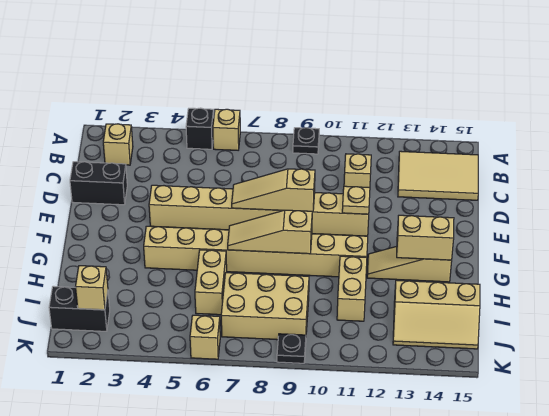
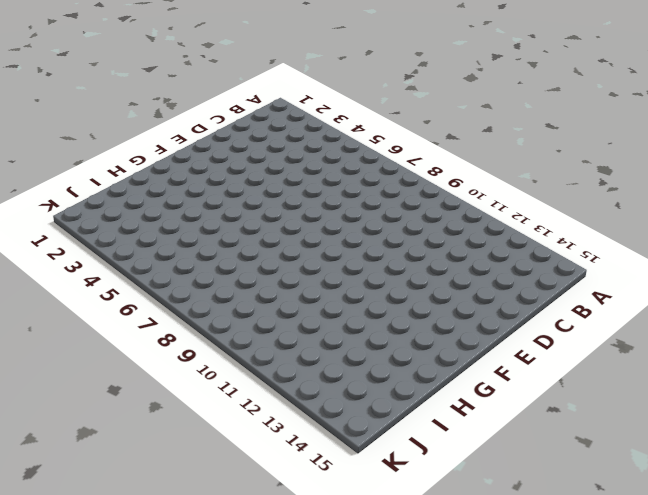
none -> black brick A5 level 1
none -> tan brick A6 level 1
none -> black plate A9 level 1

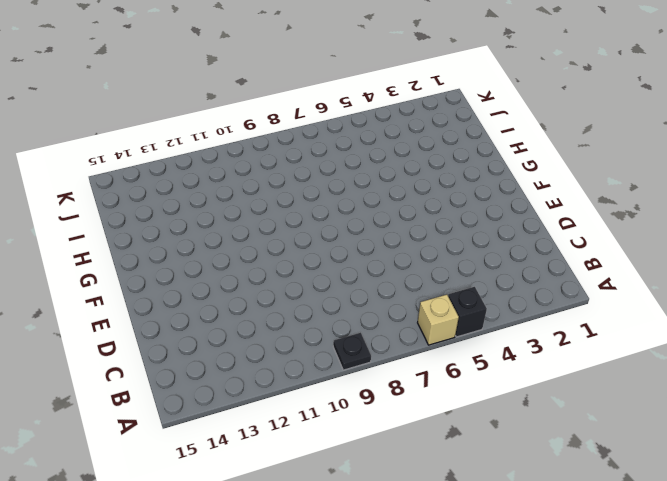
none -> tan brick B2 level 1
none -> tan tile B13:C15 level 1
none -> tan brick C11 level 1

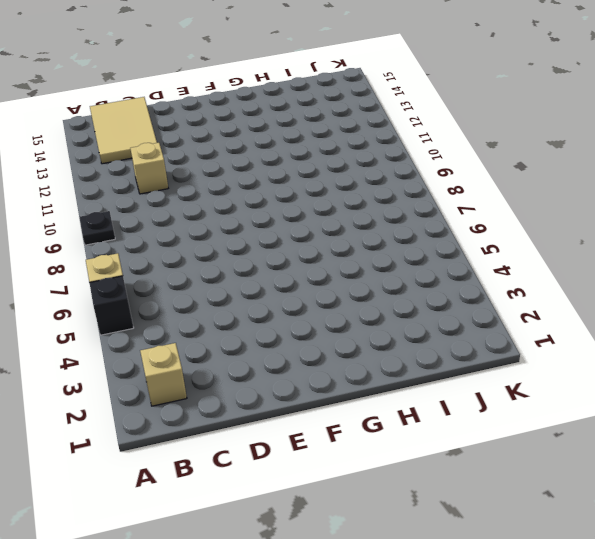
none -> black brick D1:D2 level 1
none -> tan brick E4:E11 level 1
none -> tan brick G4:G11 level 1

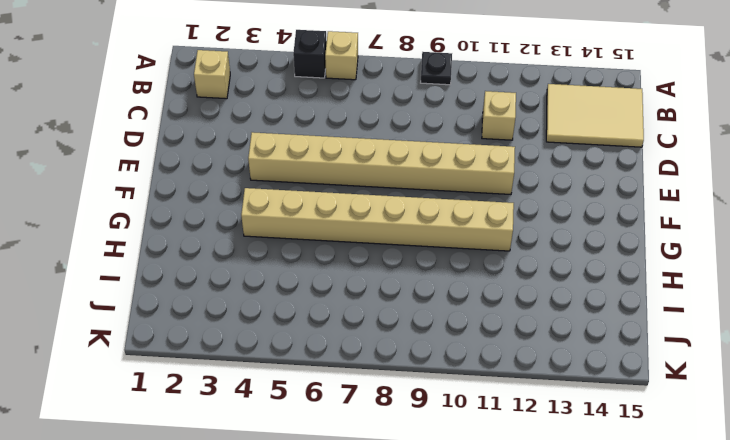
none -> black brick D1:D2 level 1
none -> tan slope G12:G14 level 1 top 14
none -> tan brick H6:I6 level 1

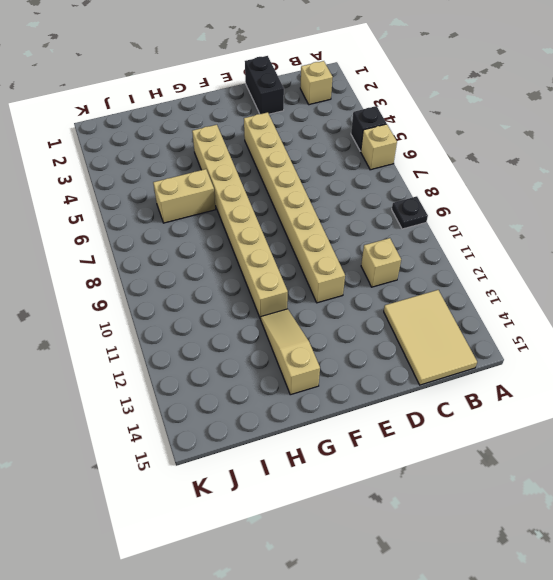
none -> tan brick H11:I11 level 1
none -> tan brick I7:J9 level 1
none -> tan slope I13:J15 level 1 top I

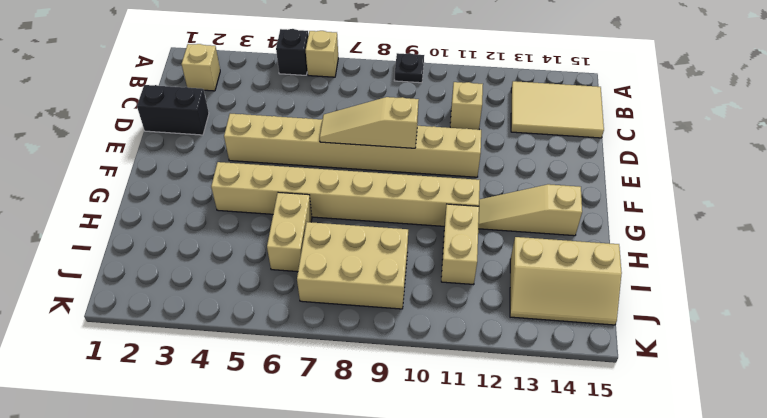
none -> black brick J1:J2 level 1
none -> tan brick K6 level 1
none -> black plate K9 level 1

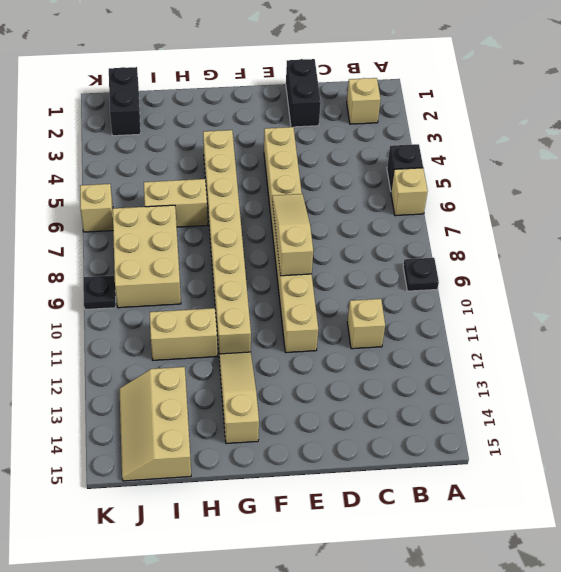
none -> tan tile B13:C15 level 1
none -> tan plate E11 level 2
none -> tan slope G7:G9 level 2 top 9

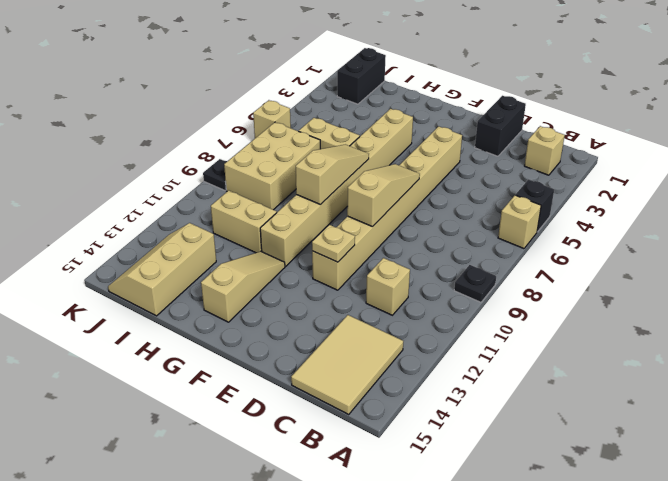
none -> tan brick G13:G14 level 2
none -> tan brick J2 level 2

